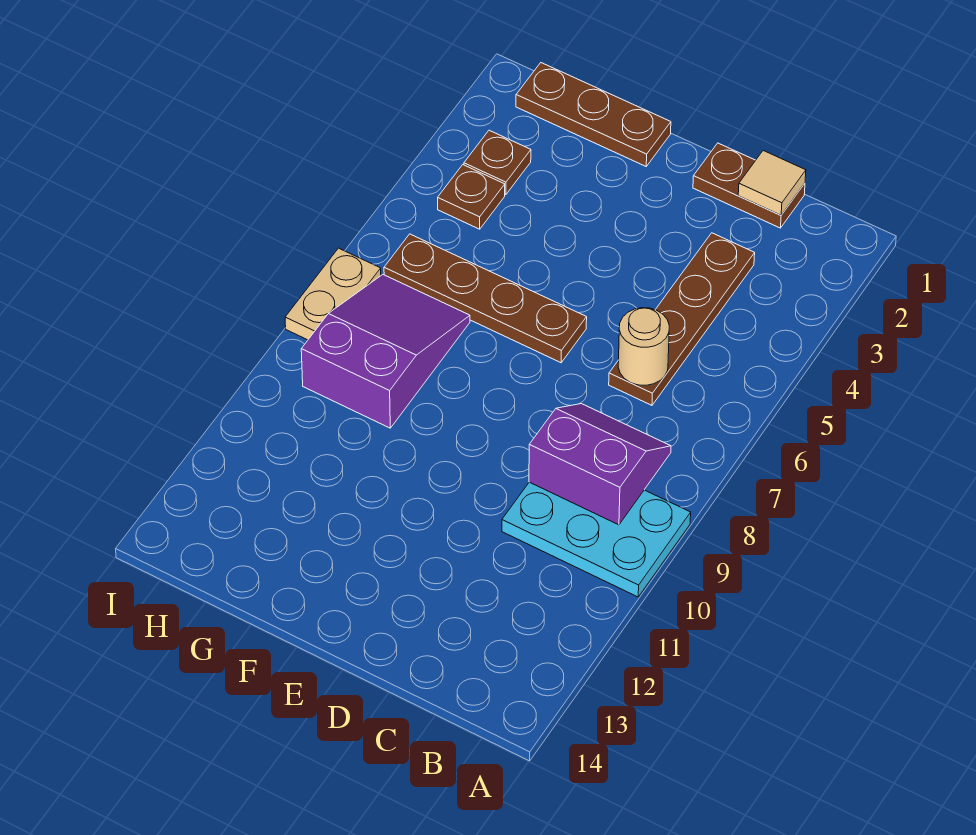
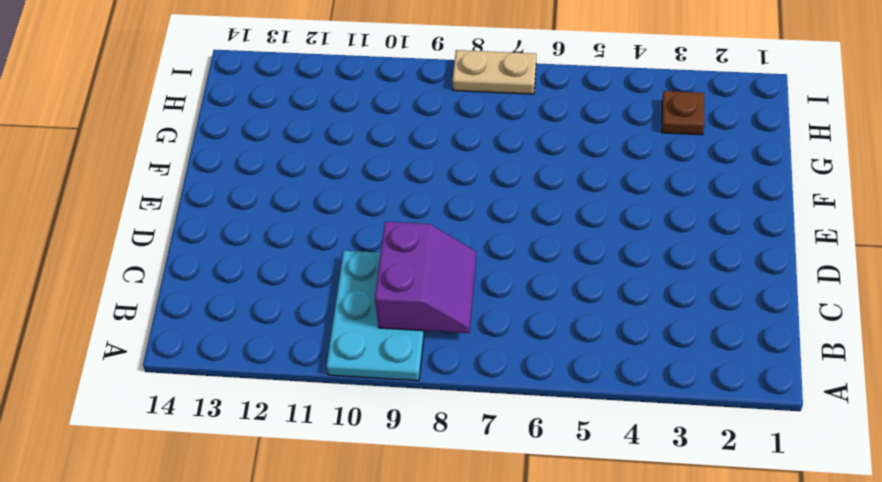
none -> brown plate C1:D1 level 1
none -> brown plate C3:C6 level 1
none -> brown plate E6:H6 level 1

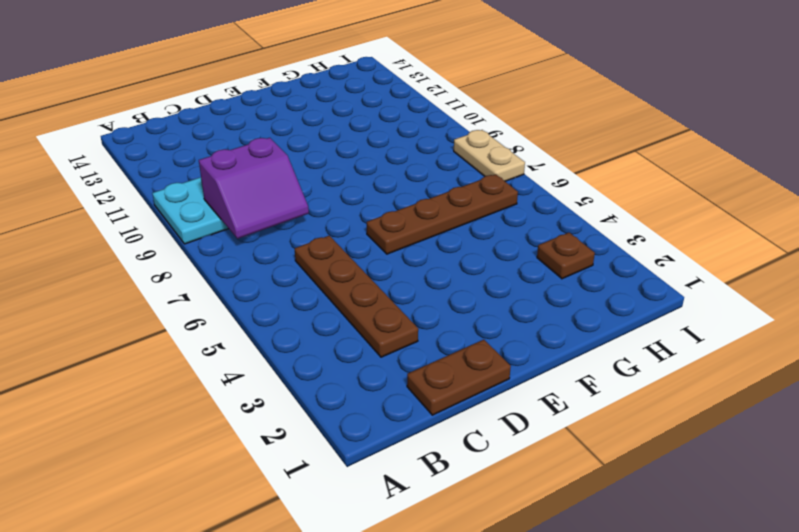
none -> brown plate F1:H1 level 1
none -> purple slope G7:H9 level 1 top 9
none -> brown plate H4 level 1

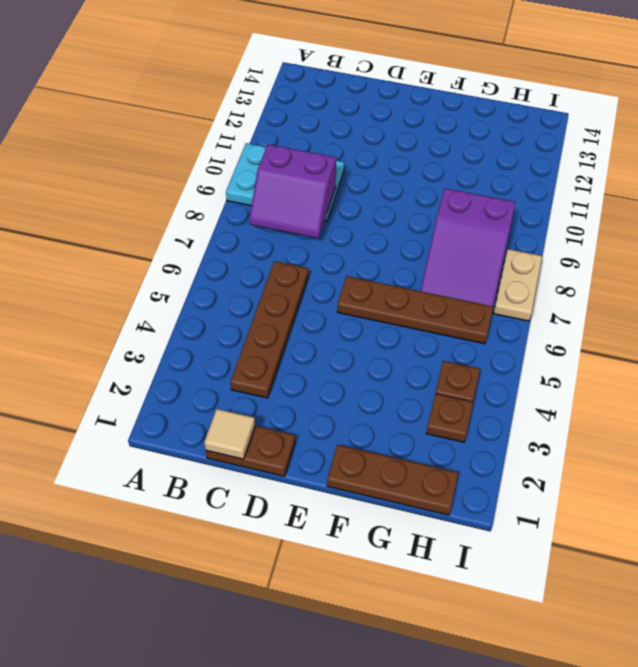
none -> tan round brick C6 level 2

